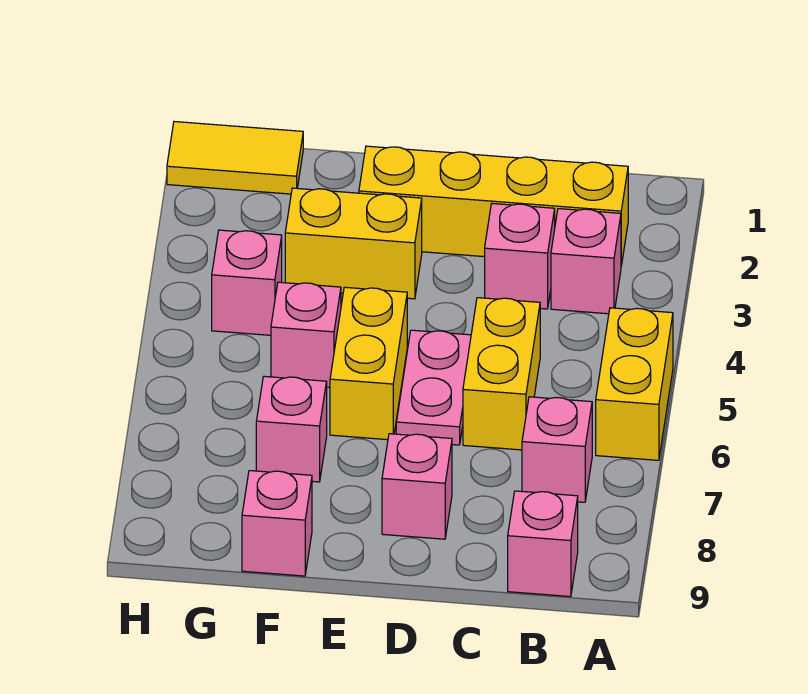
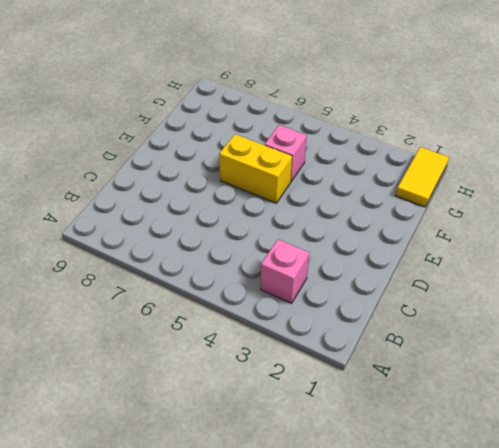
none -> yellow brick A5:A6 level 1
none -> yellow brick B2:E2 level 1
none -> pink brick B7 level 1

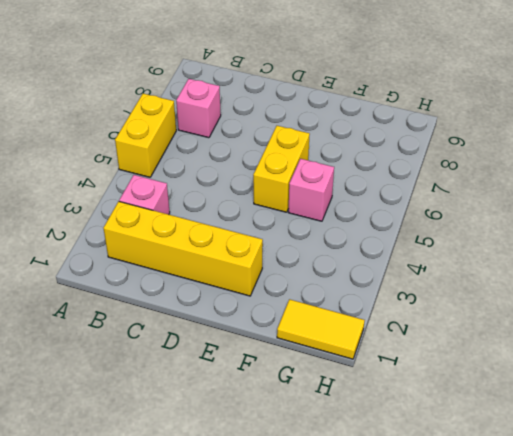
none -> pink brick B9 level 1
none -> pink brick C3 level 1
none -> yellow brick C5:C6 level 1

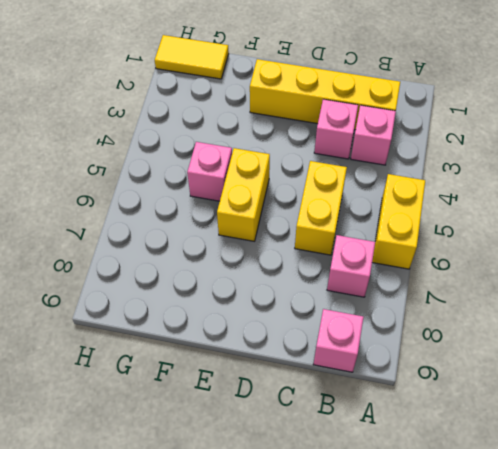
none -> pink plate D5:D6 level 1
none -> pink brick D8 level 1
none -> yellow brick E3:F3 level 1

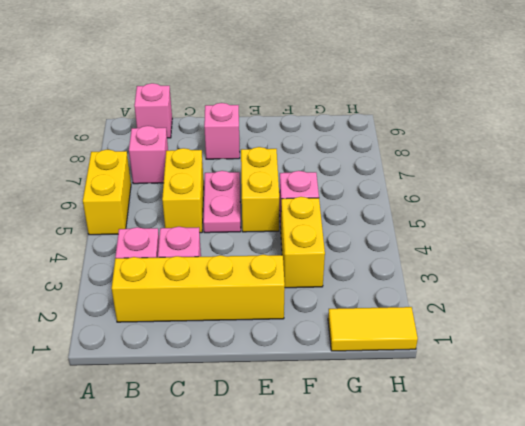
yellow brick F3:F4 level 1 -> yellow brick E3:F3 level 1
none -> pink brick F7 level 1
none -> pink brick F9 level 1
none -> pink brick G4 level 1

